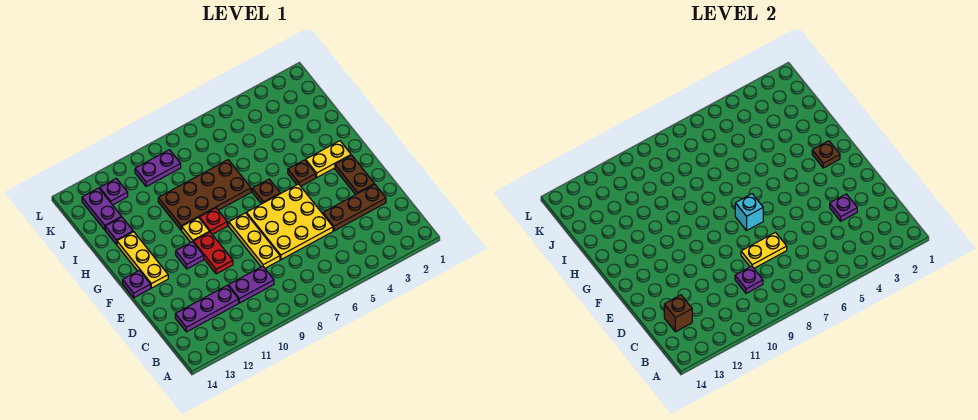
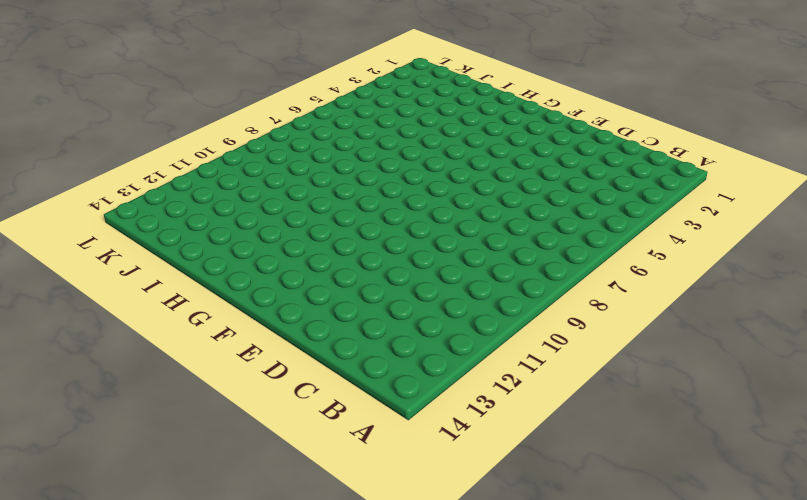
none -> purple plate C9:C10 level 1
none -> purple plate C11:C13 level 1
none -> brown plate D2:D4 level 1

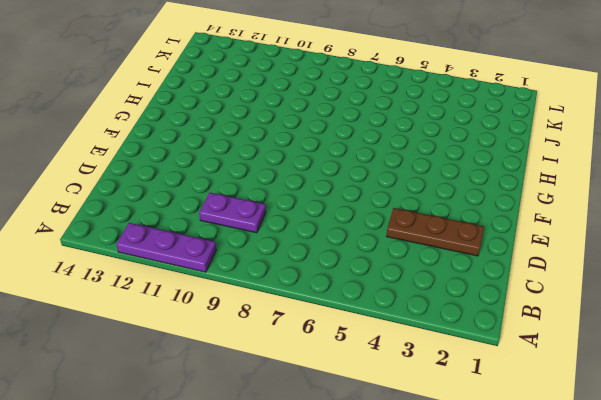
purple plate A10:A12 level 1 -> purple plate C11:C13 level 1
none -> yellow plate D5:F7 level 1
none -> yellow plate D8:F8 level 1
none -> brown plate E2:F2 level 1

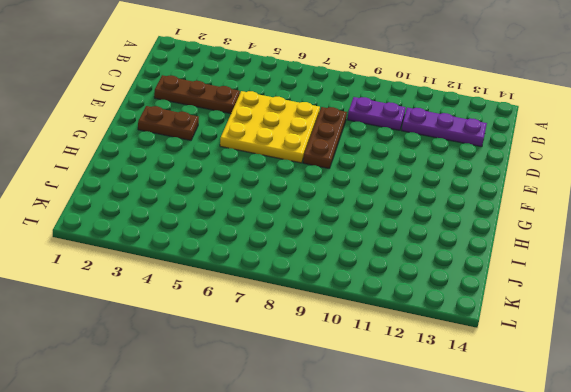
brown plate D8:F8 level 1 -> yellow plate D8:F8 level 1
brown plate F2:F3 level 1 -> brown plate E2:F2 level 1
none -> red plate E10:F10 level 1
none -> purple plate F11 level 1
none -> yellow plate F13:H13 level 1

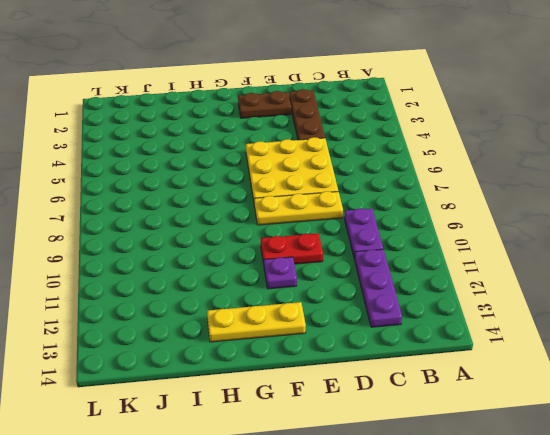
none -> purple plate F14 level 1
none -> yellow plate G2:G3 level 1
none -> brown plate G4 level 1

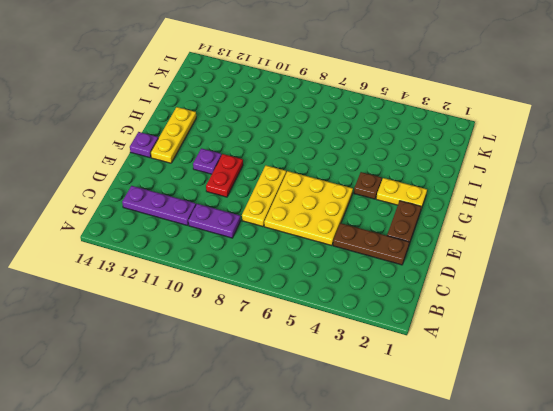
none -> brown plate G6 level 1
none -> red plate G9 level 1
none -> yellow plate G10 level 1

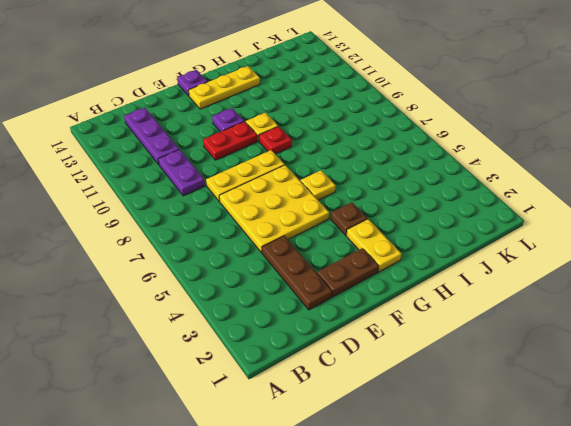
yellow plate G6 level 1 -> brown plate G6 level 1
none -> brown plate H7:I10 level 1
none -> purple plate I13 level 1
none -> purple plate J13:K13 level 1

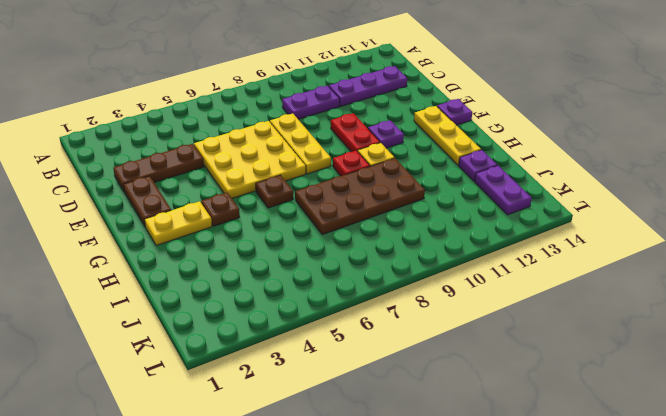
none -> purple plate K9:K10 level 1
none -> purple plate K12 level 1
none -> purple plate C9 level 2

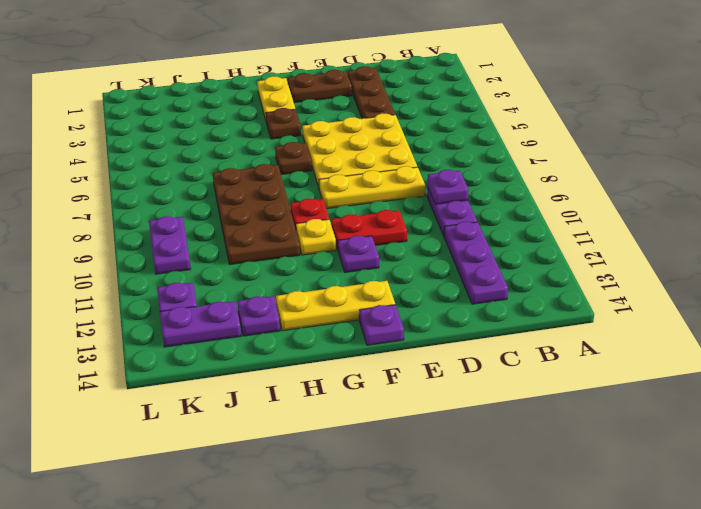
none -> brown brick C13 level 2
none -> purple plate D3 level 2
none -> yellow plate D7:D8 level 2

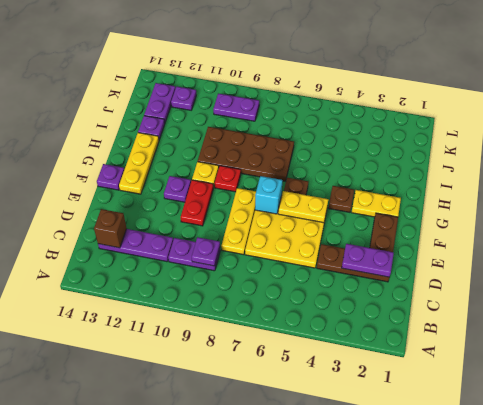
purple plate D2:D3 level 2 -> purple plate D3 level 2
yellow plate F5:F6 level 2 -> yellow plate D7:D8 level 2
none -> brown plate G2 level 2

